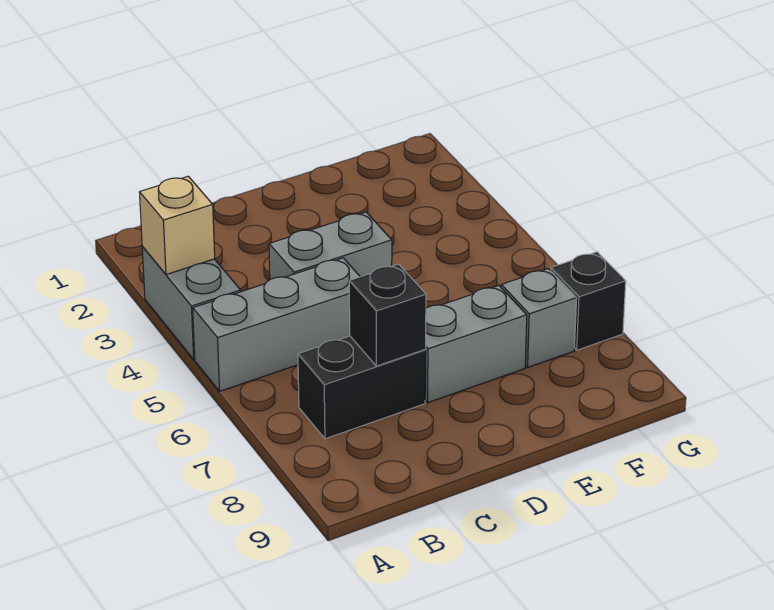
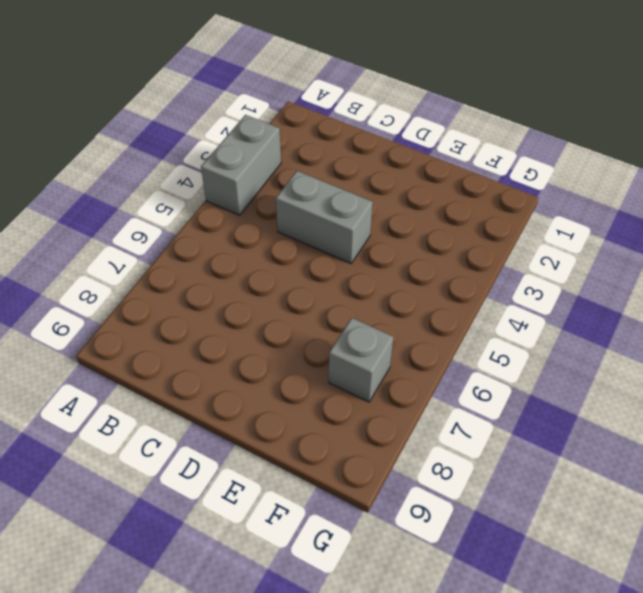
none -> grey brick A5:C5 level 1
none -> black brick B7:C7 level 1

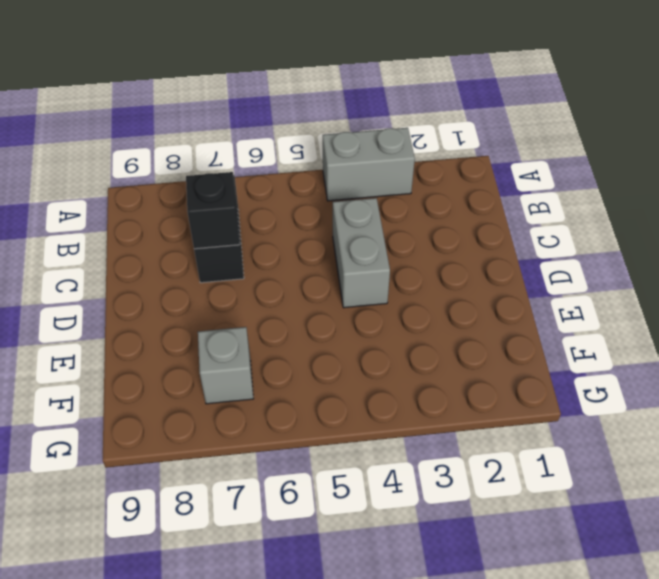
none -> grey brick A5:C5 level 1
none -> grey brick D7:E7 level 1

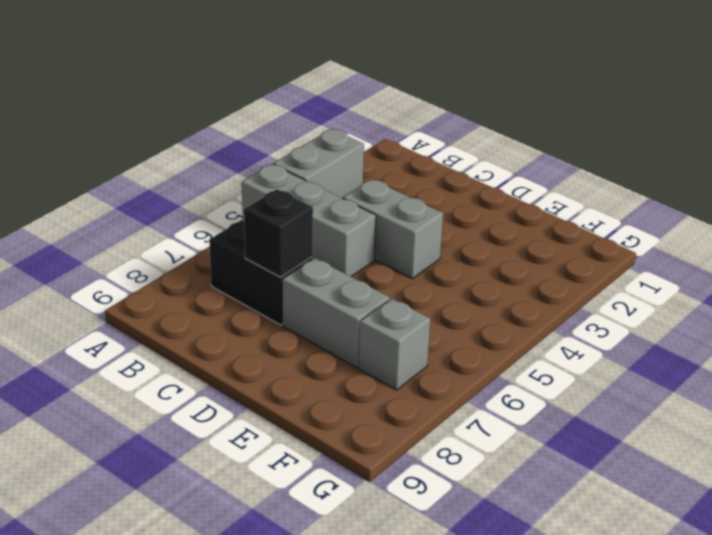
none -> black brick G7 level 1
none -> tan brick A3 level 2

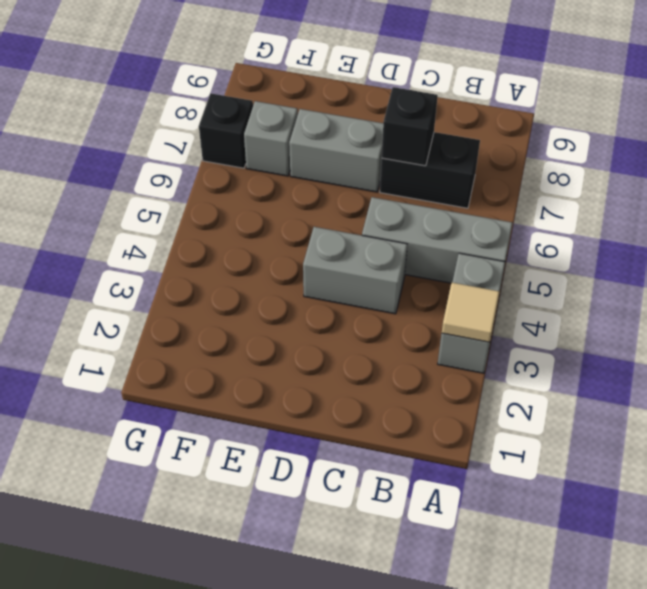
tan tile A3 level 2 -> tan brick A3 level 2

